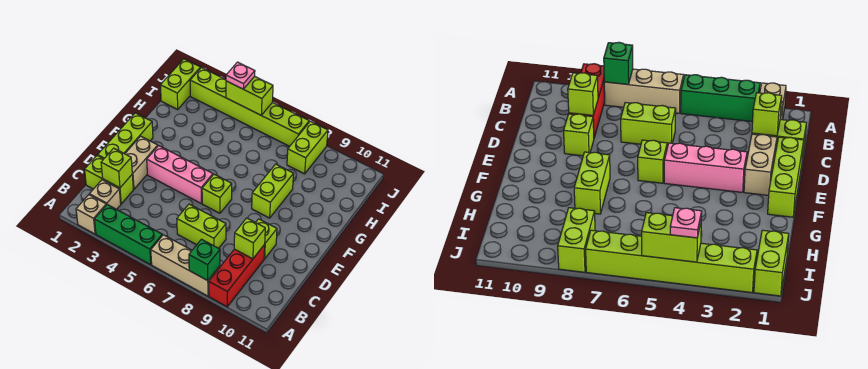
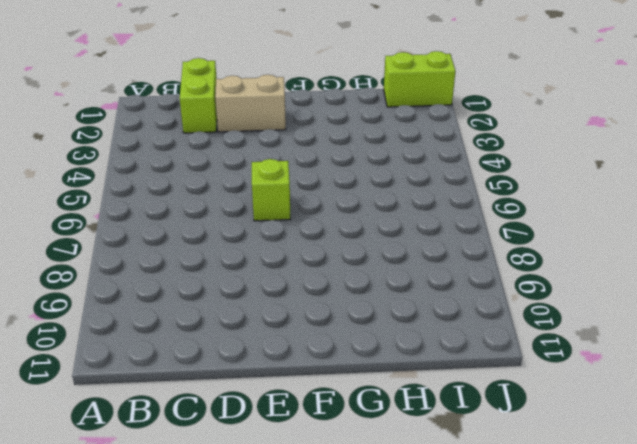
none -> tan brick A2 level 1
none -> green brick A3:A5 level 1
none -> tan brick A6:A8 level 1

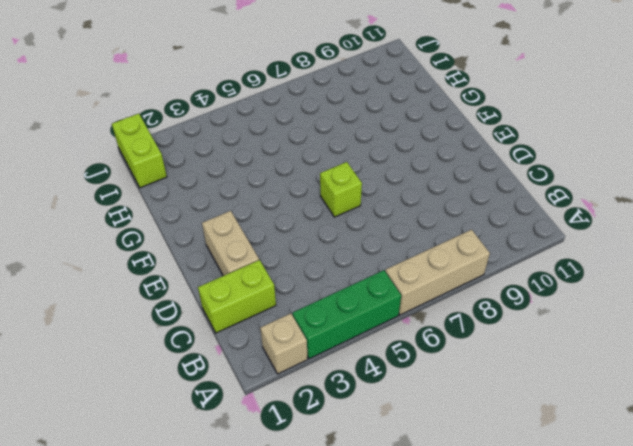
none -> red brick A9:C9 level 1
none -> tan brick B2 level 1
none -> lime brick C6:C7 level 1

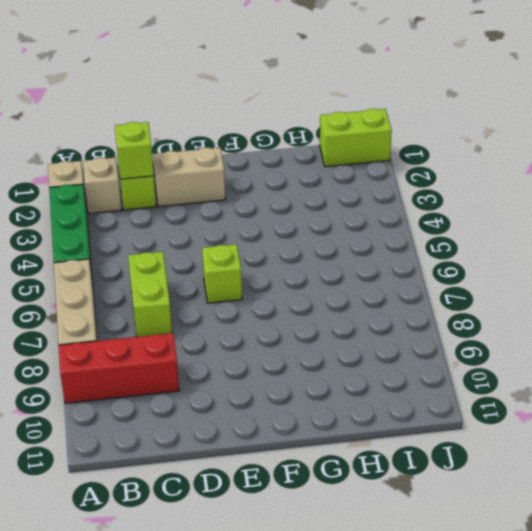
none -> lime brick D1:F1 level 1
none -> lime brick D9 level 1
none -> pink brick E3:E5 level 1

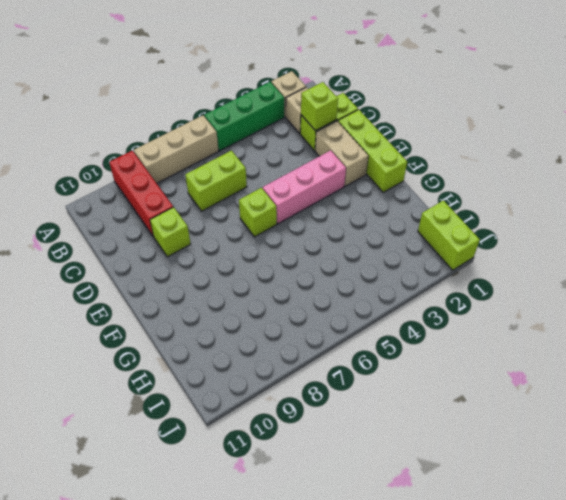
none -> lime brick F8:G8 level 1
none -> lime brick I8:J8 level 1
none -> lime brick J2:J7 level 1

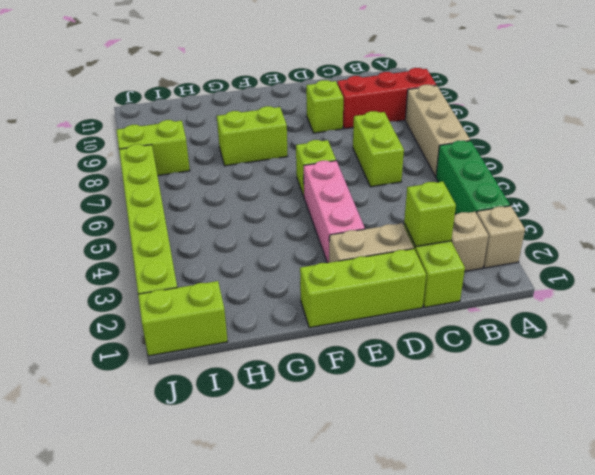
none -> green brick A8 level 2
none -> lime brick C9 level 2
none -> lime brick J4:J5 level 2

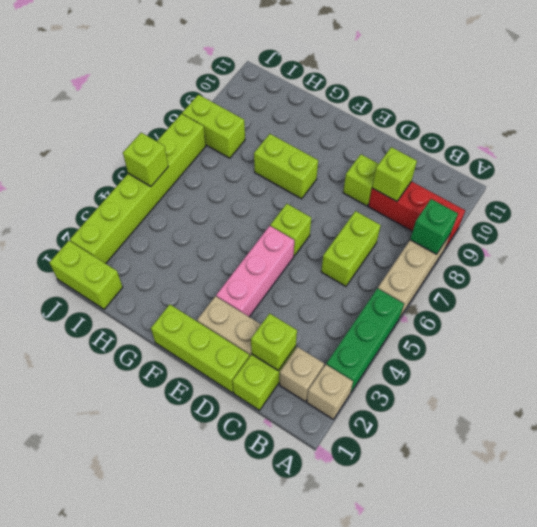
lime brick J5 level 2 -> lime brick J4:J5 level 2
none -> pink plate J4 level 3

